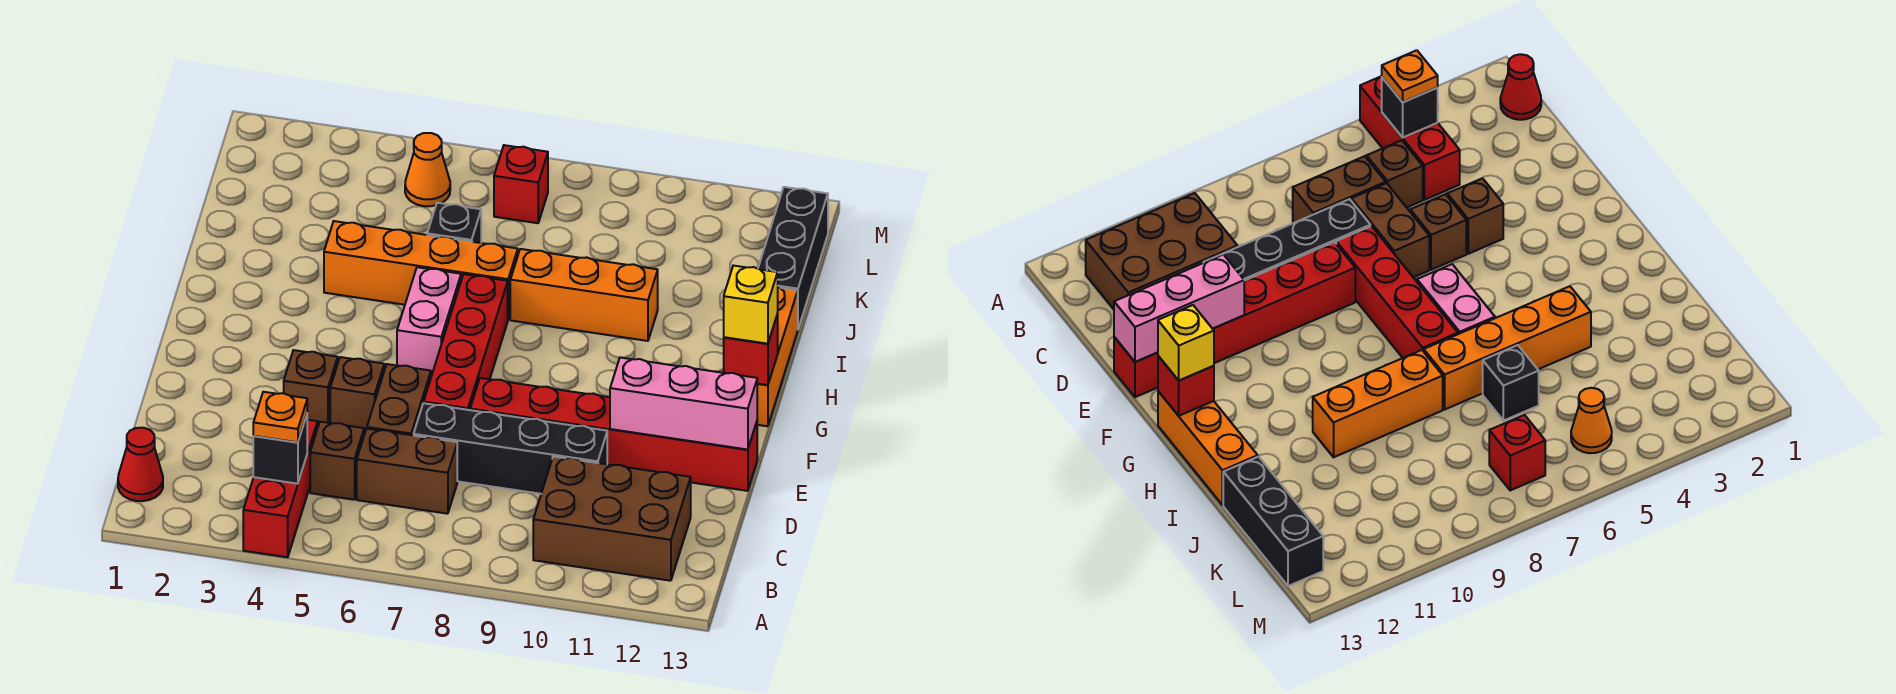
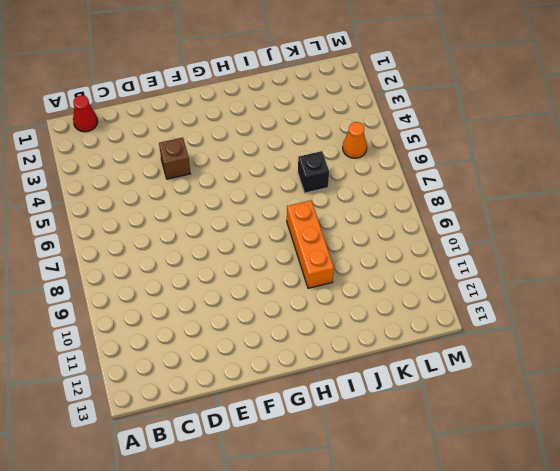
none -> red brick A4:C4 level 1
none -> brown brick B10:C12 level 1
none -> brown brick C5 level 1

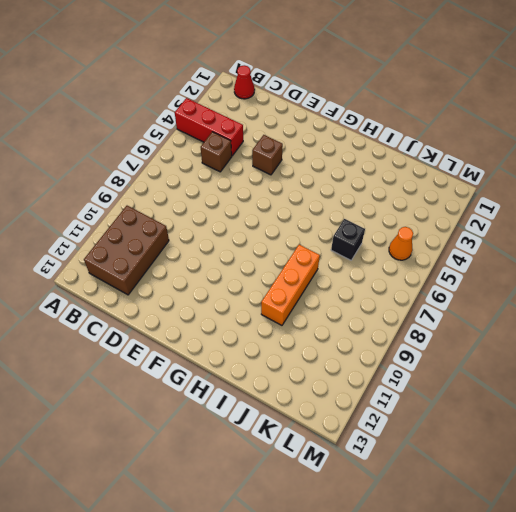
none -> brown brick C6:C7 level 1
none -> brown brick D6:E6 level 1
none -> black brick D7:D10 level 1

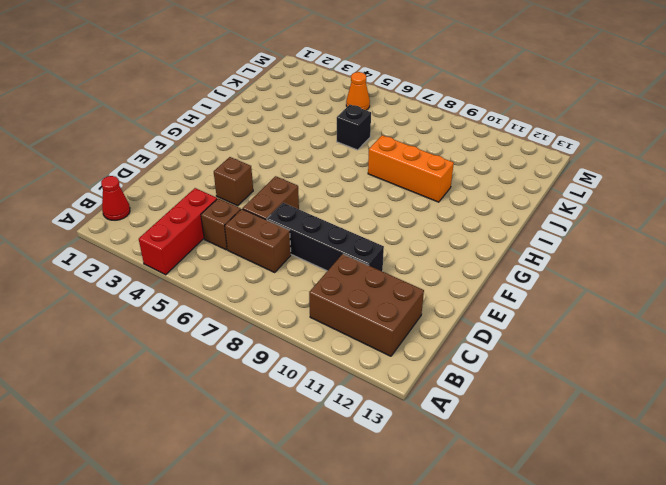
none -> brown brick E5 level 1
none -> red brick E7:H7 level 1
none -> red brick E8:E13 level 1

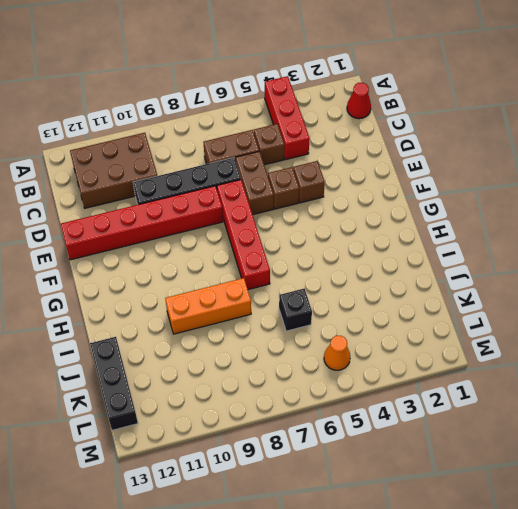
none -> pink brick G6:H6 level 1
none -> orange brick G13:I13 level 1
none -> orange brick I4:I7 level 1

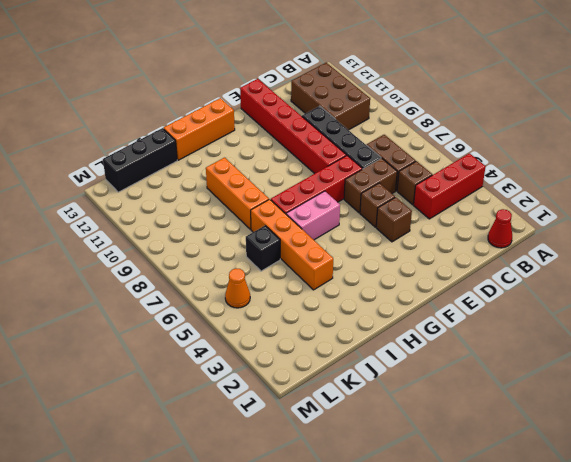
none -> red brick L7 level 1
none -> black brick B4 level 2
none -> pink brick E11:E13 level 2

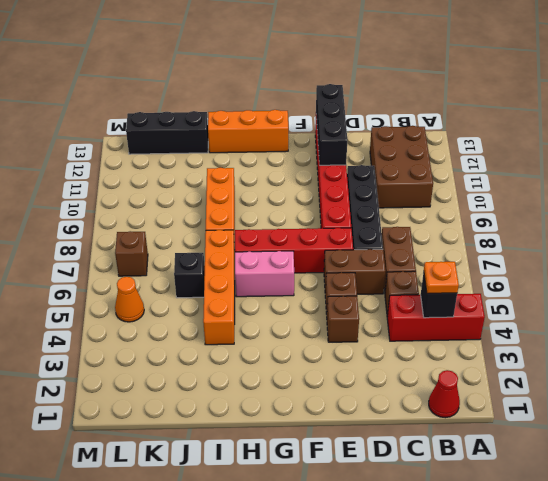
black brick E11:E13 level 2 -> pink brick E11:E13 level 2
brown brick L7 level 1 -> red brick L7 level 1
none -> red brick G13 level 2
none -> yellow brick G13 level 3

